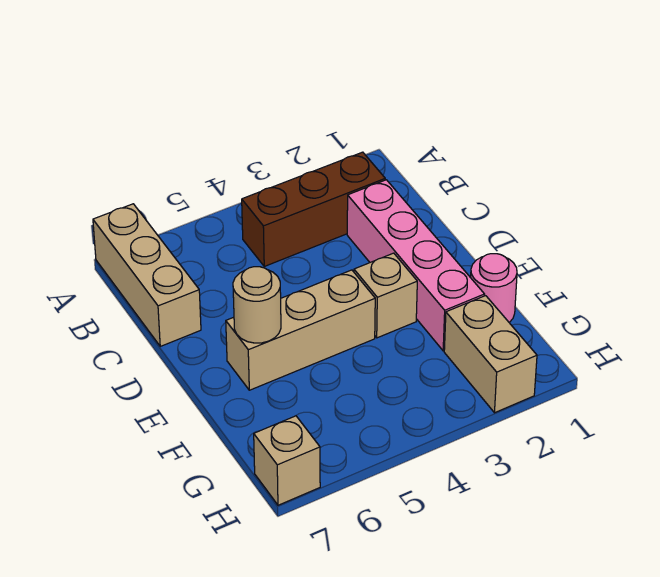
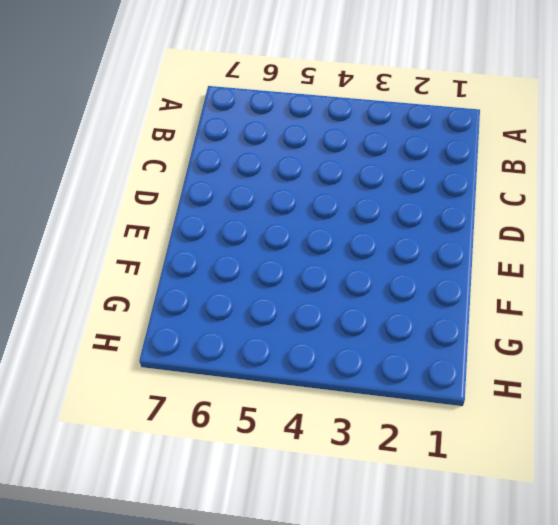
none -> tan brick A7:C7 level 1
none -> brown brick B2:B4 level 1

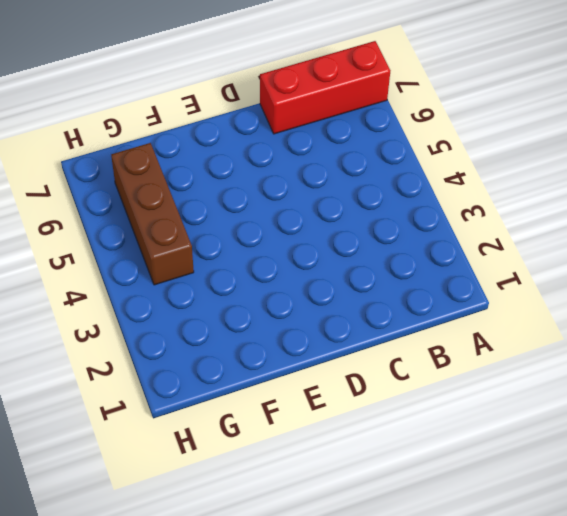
red brick A7:C7 level 1 -> tan brick A7:C7 level 1
brown brick G4:G6 level 1 -> brown brick B2:B4 level 1
none -> pink brick C2:F2 level 1
none -> tan brick E3 level 1

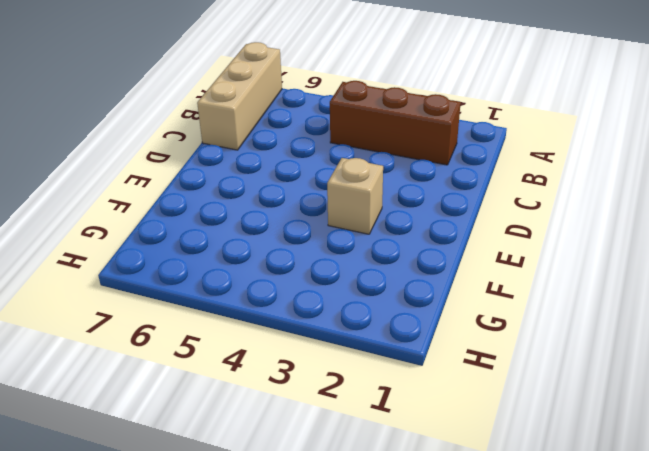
none -> pink brick C2:F2 level 1
none -> tan brick E4:E6 level 1

